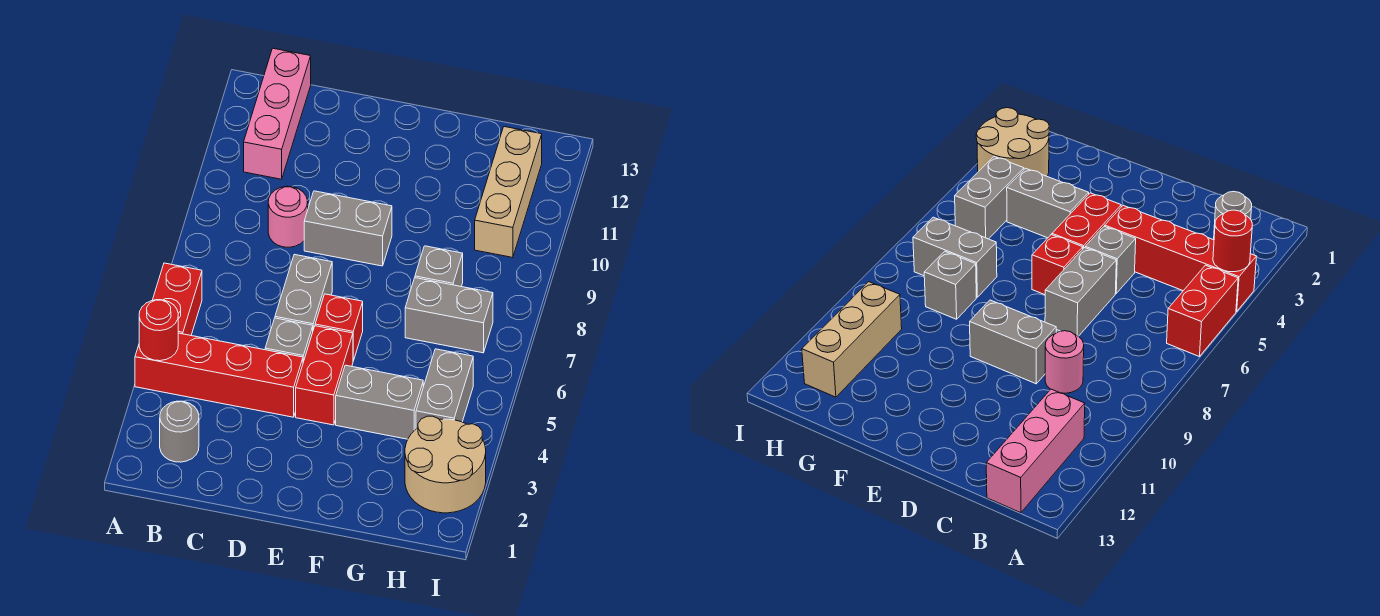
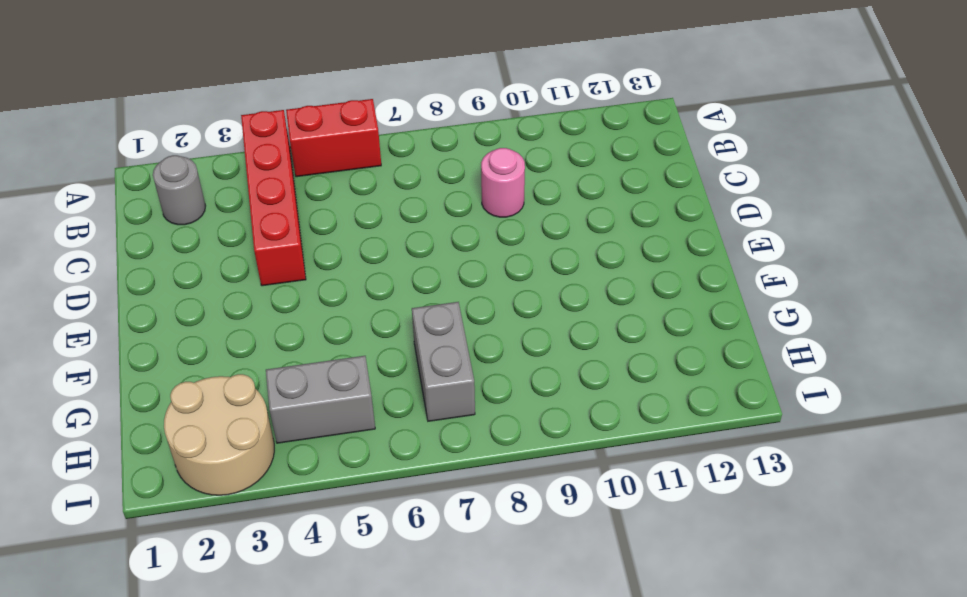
none -> pink brick B11:B13 level 1
none -> grey brick D5 level 1
none -> grey brick D6:D7 level 1

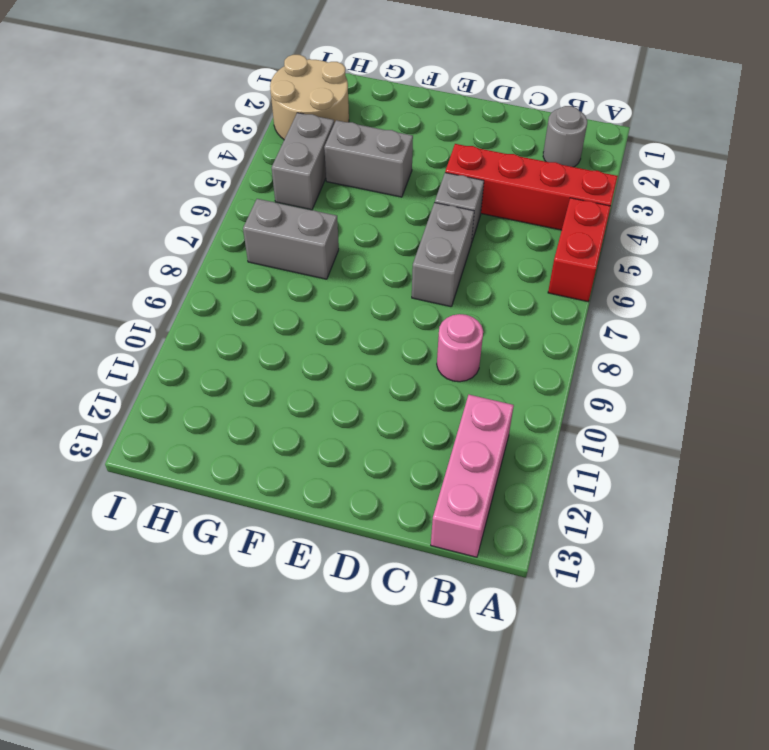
none -> grey brick D9:E9 level 1
none -> red brick E4:E5 level 1
none -> red brick E6 level 1

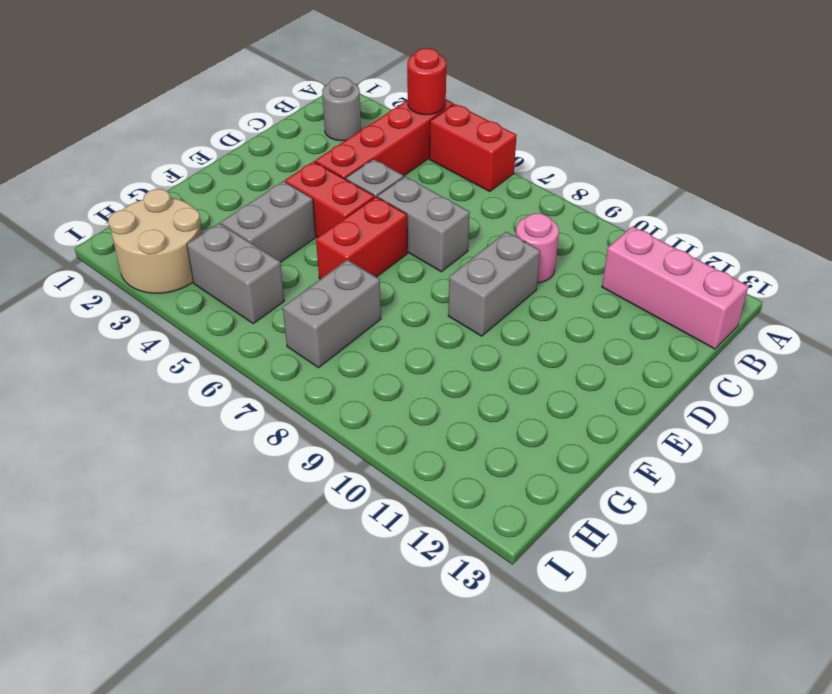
red brick E6:F6 level 1 -> red brick E6 level 1
none -> grey brick G8 level 1
none -> tan brick H10:H12 level 1

